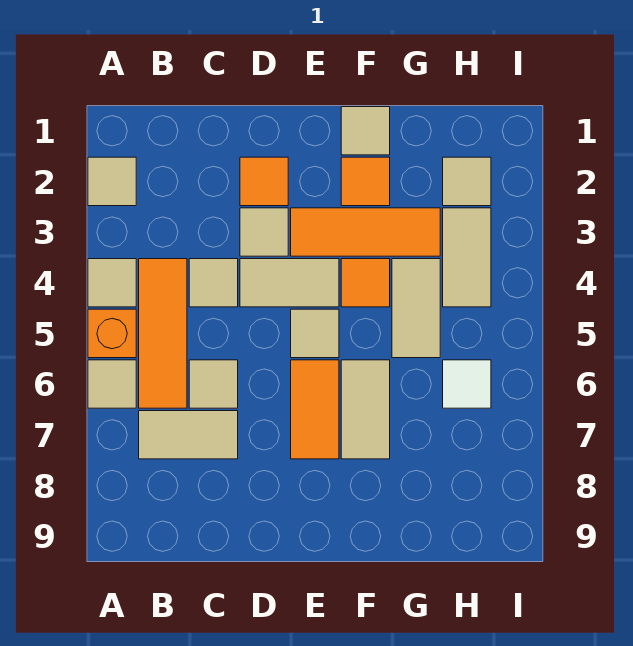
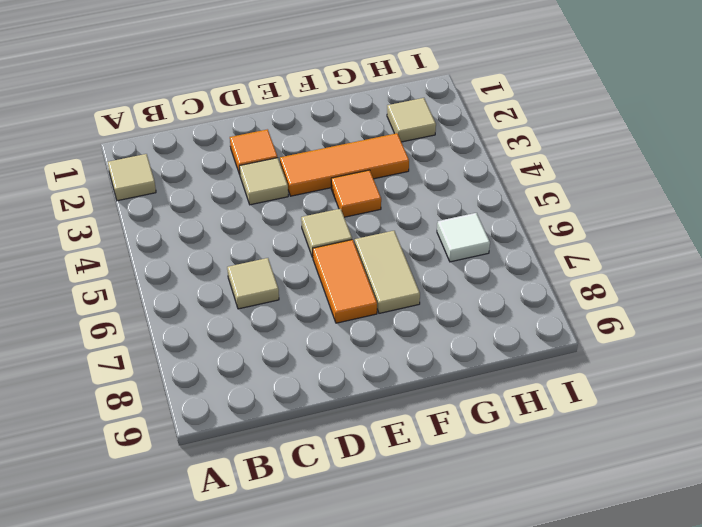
none -> tan tile A4 level 1
none -> orange brick A5 level 1
none -> tan tile A6 level 1

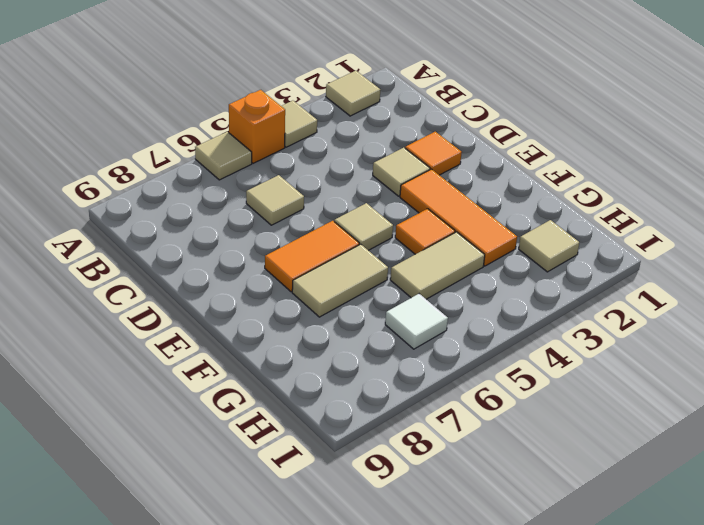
none -> orange tile B4:B6 level 1
none -> tan tile B7:C7 level 1
none -> tan tile C4 level 1

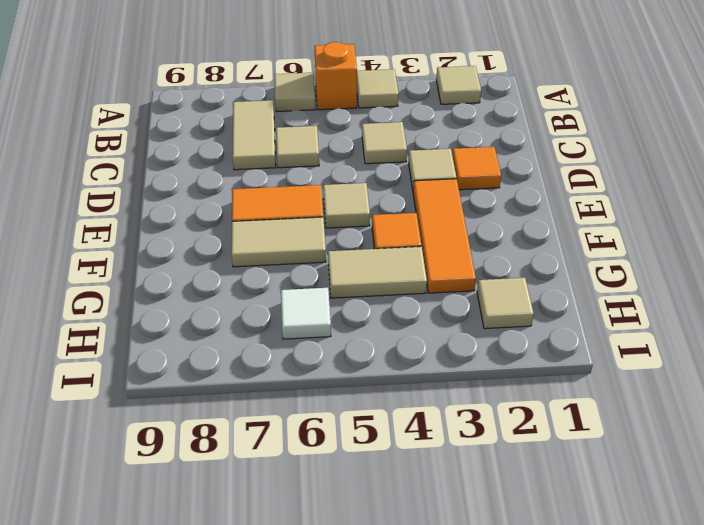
none -> orange tile B4:B6 level 1
none -> tan tile D4:E4 level 1
none -> tan tile F1 level 1

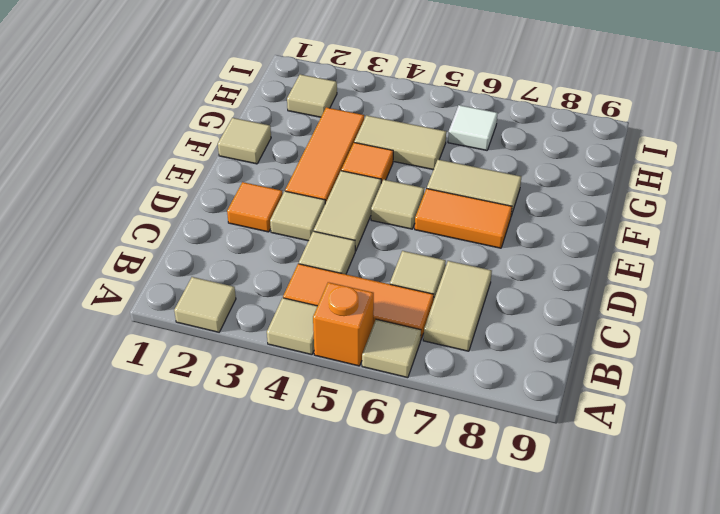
none -> orange tile F2 level 1
none -> tan tile H3:H4 level 1

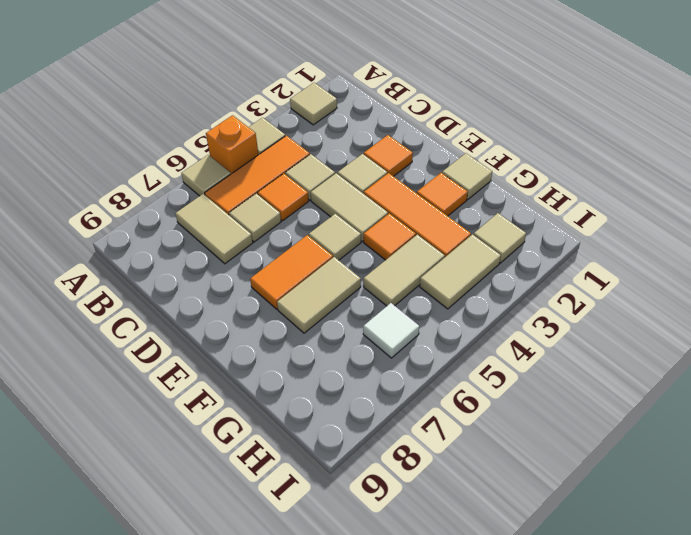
orange tile C5 level 1 -> none

